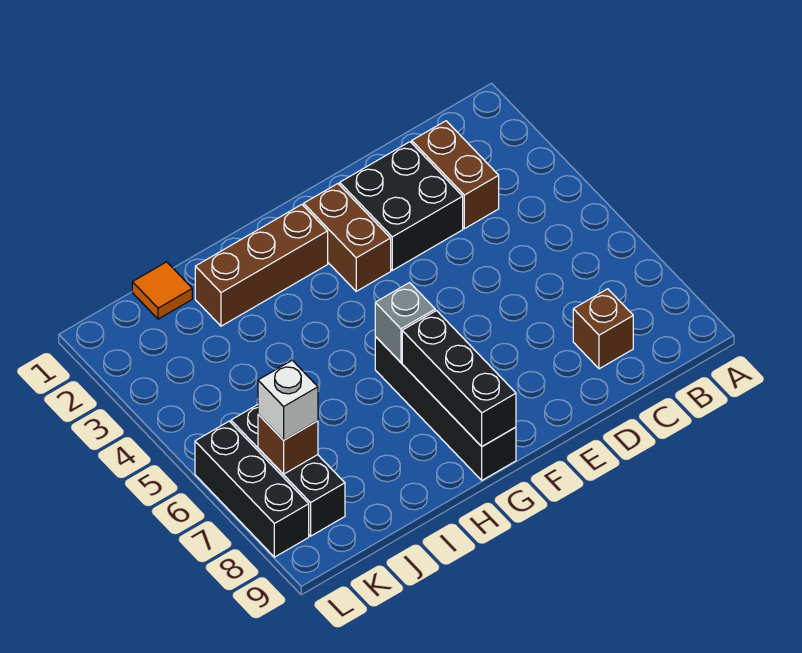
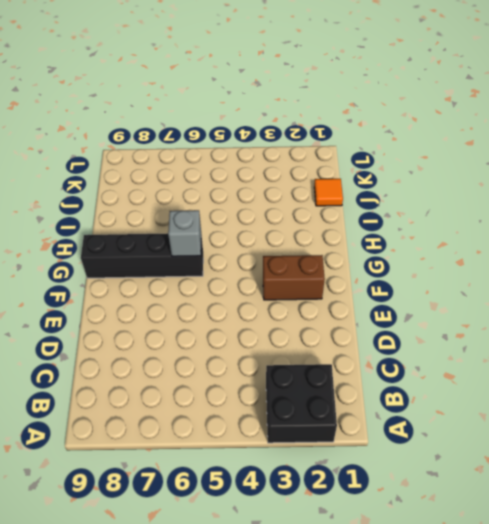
black brick A2:B3 level 1 -> black brick D2:E3 level 1
none -> brown brick C2:C3 level 1
none -> brown brick C8 level 1
none -> brown brick G2:I2 level 1

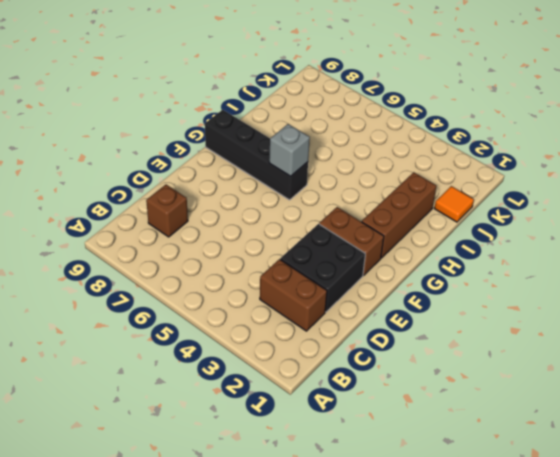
none -> black brick K6:K8 level 1
none -> black brick L6:L8 level 1
none -> black brick G7:G9 level 2

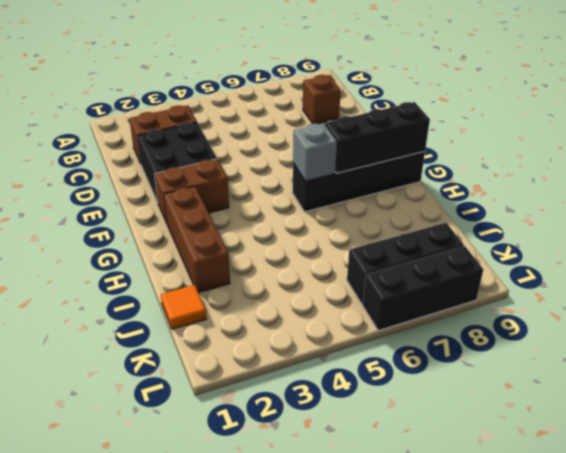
none -> brown brick K7 level 2
none -> white brick K7 level 3

